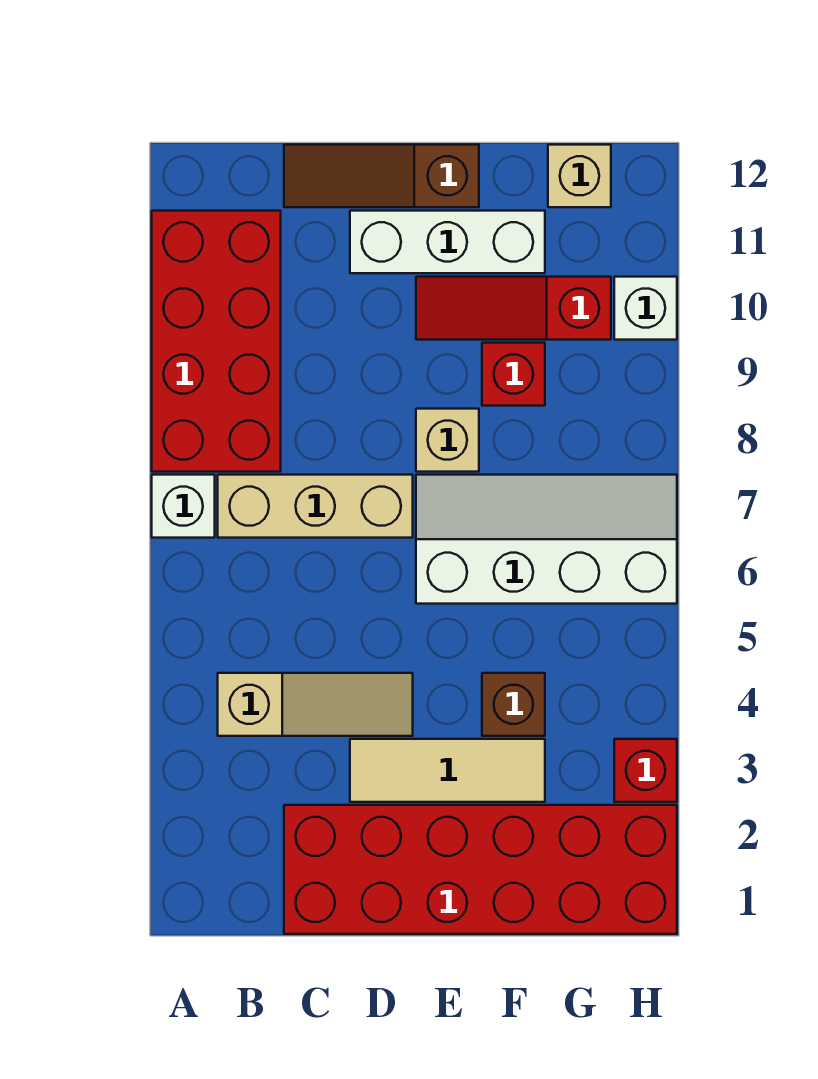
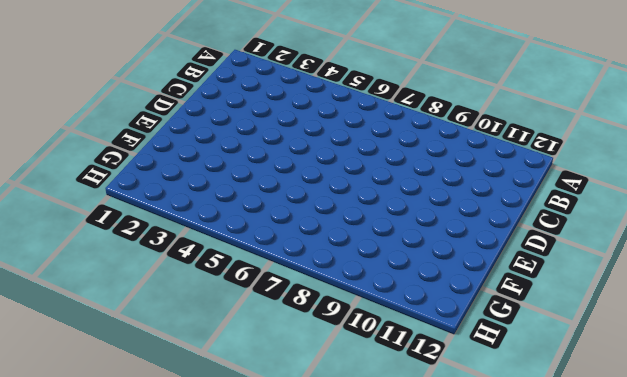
none -> white brick A7 level 1
none -> red brick A8:B11 level 1
none -> tan slope B4:D4 level 1 top B

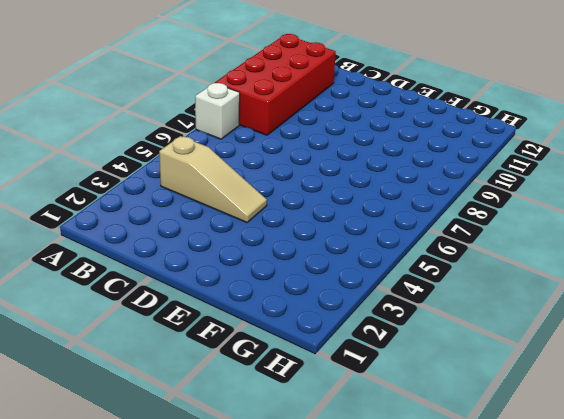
none -> tan brick B7:D7 level 1
none -> red brick C1:H2 level 1
none -> brown slope C12:E12 level 1 top E

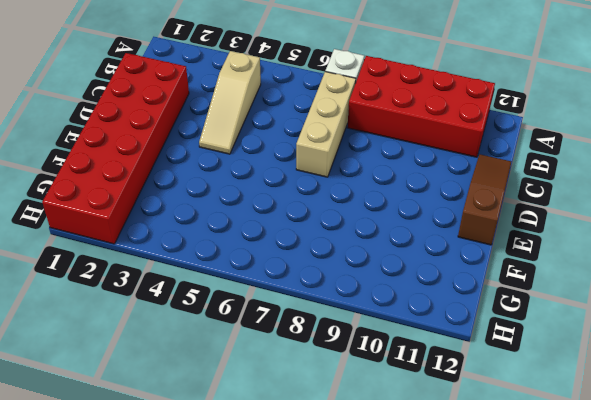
none -> tan tile D3:F3 level 1
none -> white brick D11:F11 level 1
none -> white slope E6:H7 level 1 top 6

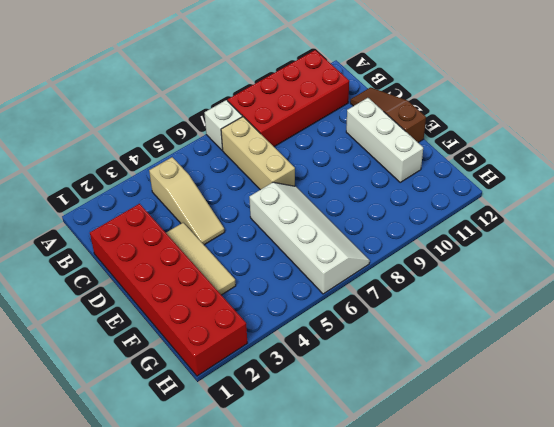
none -> tan brick E8 level 1
none -> red slope E10:G10 level 1 top G
none -> brown brick F4 level 1

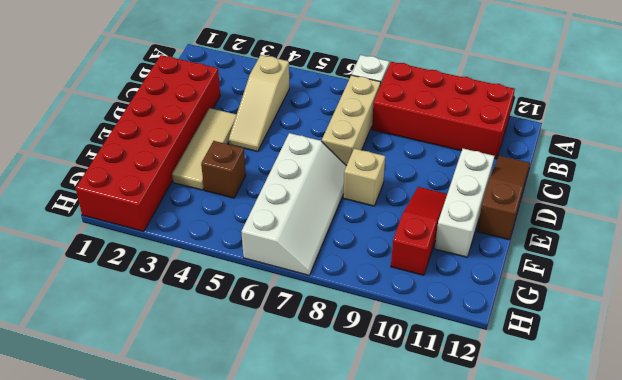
none -> red brick F9 level 1
none -> tan brick G12 level 1
none -> red brick H3 level 1

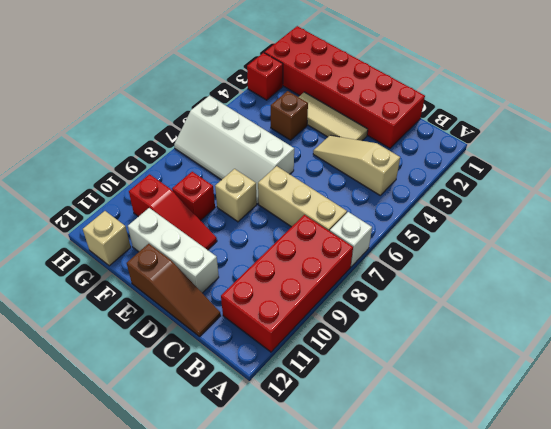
none -> white brick H10 level 1

